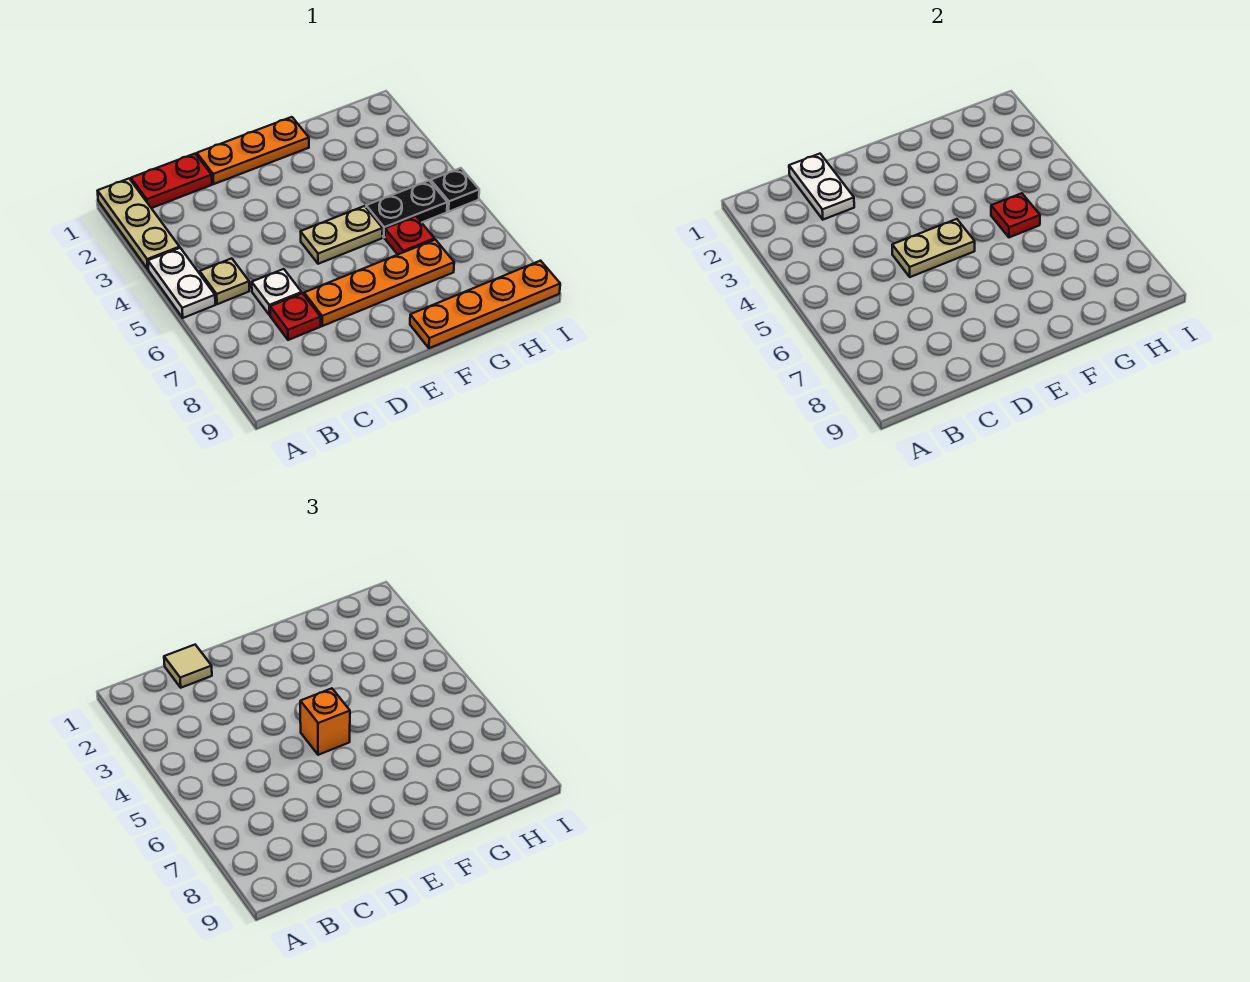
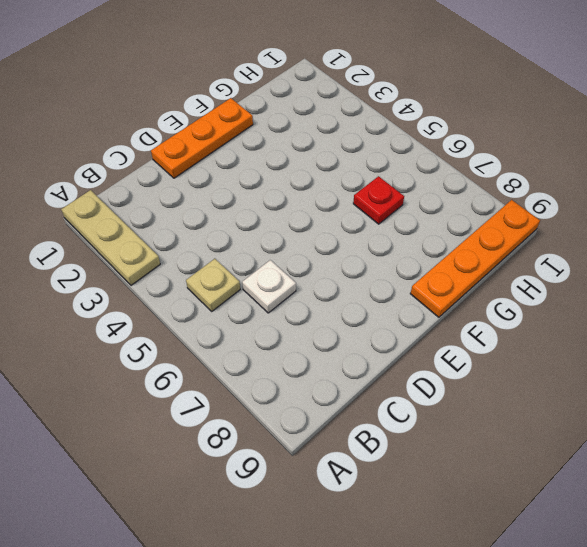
none -> white plate A4:A5 level 1
none -> red plate B1:C1 level 1
none -> red plate C7 level 1

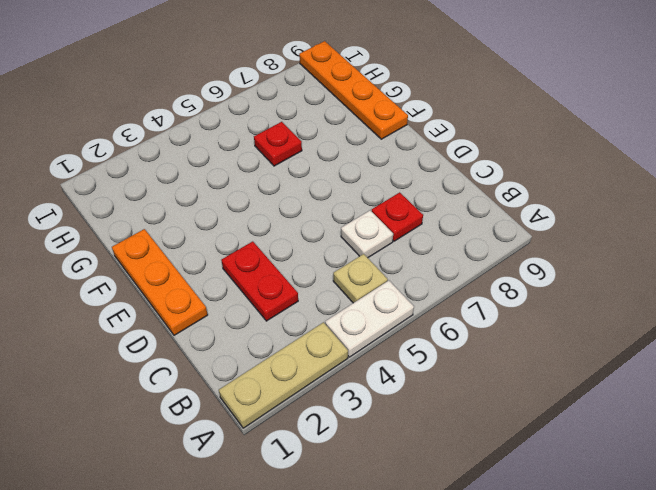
red plate C3:D3 level 1 -> red plate B1:C1 level 1
none -> orange plate D7:G7 level 1
none -> tan plate E5:F5 level 1
none -> black plate G5:H5 level 1

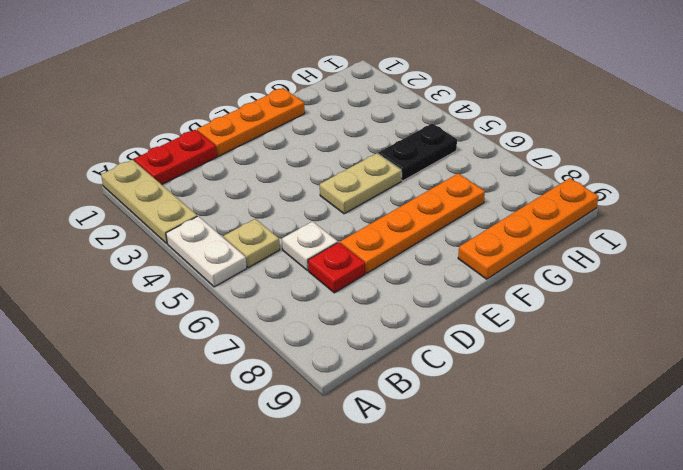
none -> red plate G6 level 1
none -> black plate I5 level 1
none -> white plate C1:C2 level 2

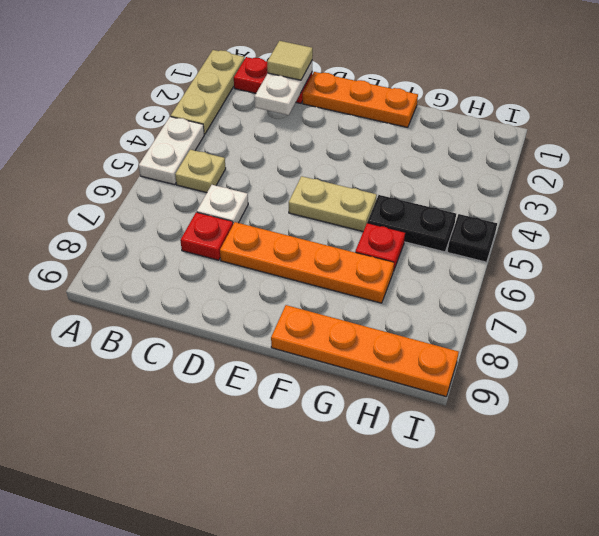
none -> tan plate D5:E5 level 2
none -> red plate G5 level 2
none -> orange brick E5 level 3

